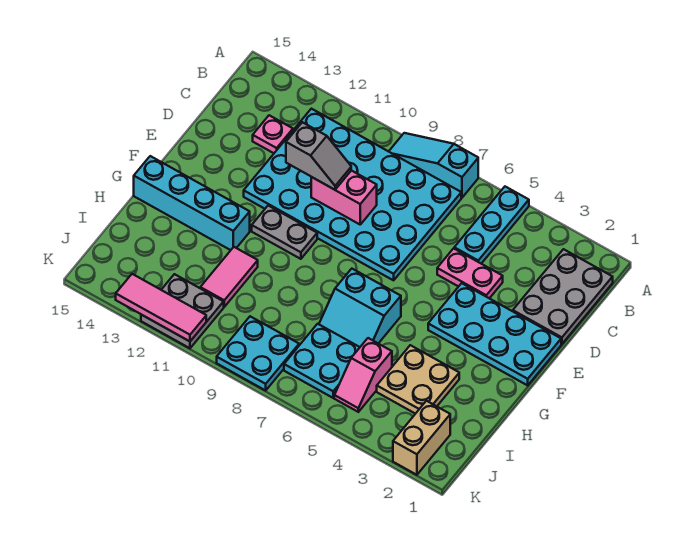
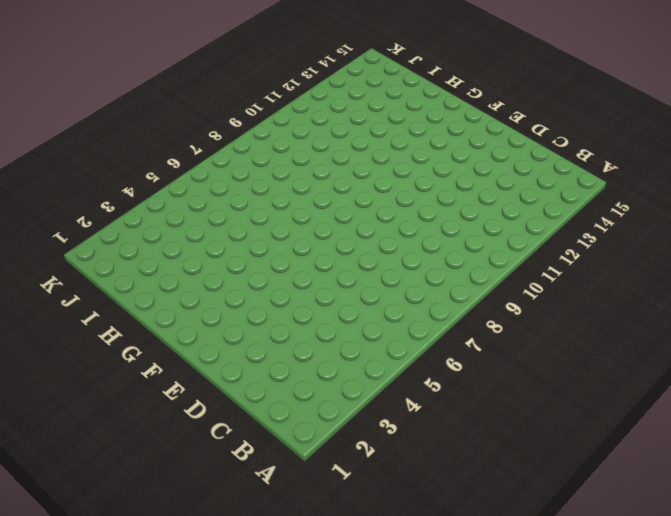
none -> cyan plate A5:C5 level 1
none -> cyan slope A7:A9 level 1 top 7
none -> grey plate B1:D2 level 1

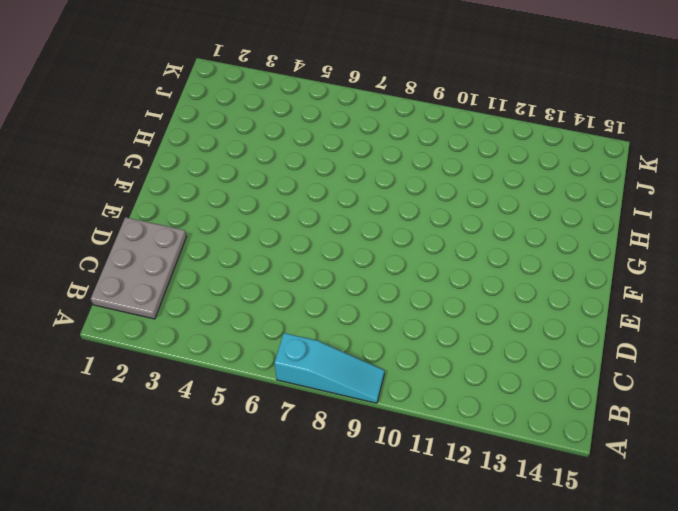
none -> cyan plate A5:C5 level 1
none -> cyan plate B7:E12 level 1
none -> pink plate C13 level 1

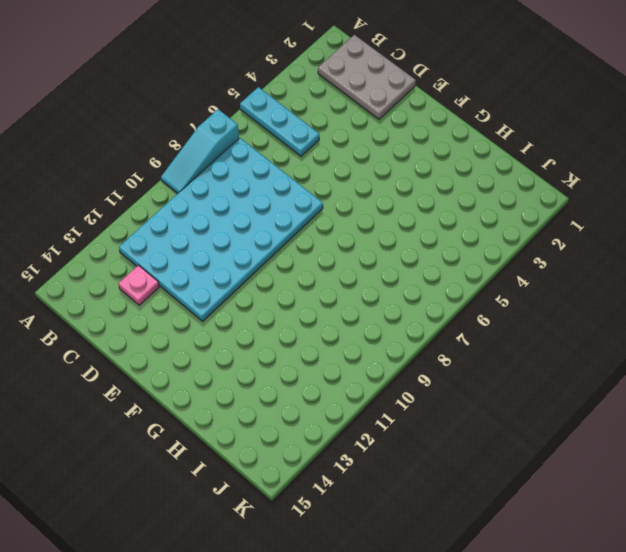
none -> pink plate D4:D5 level 1
none -> cyan plate E1:F4 level 1
none -> grey plate F10:F11 level 1

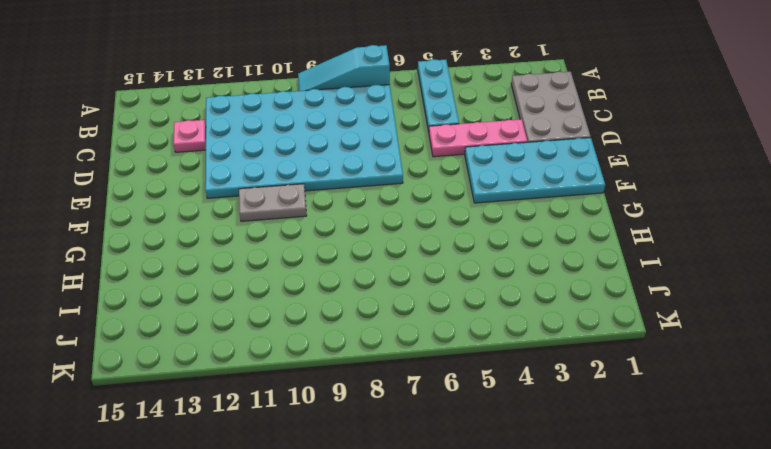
pink plate D3:D5 level 1 -> pink plate D4:D5 level 1
none -> cyan slope G6:H7 level 1 top G
none -> cyan brick G12:G15 level 1
none -> tan plate H3:I4 level 1

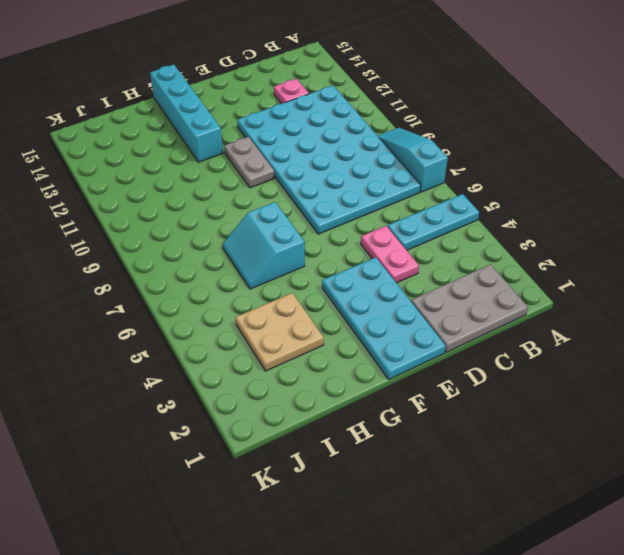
none -> pink tile H11:I11 level 1
none -> pink slope I5:J5 level 1 top I
none -> cyan plate I6:J7 level 1

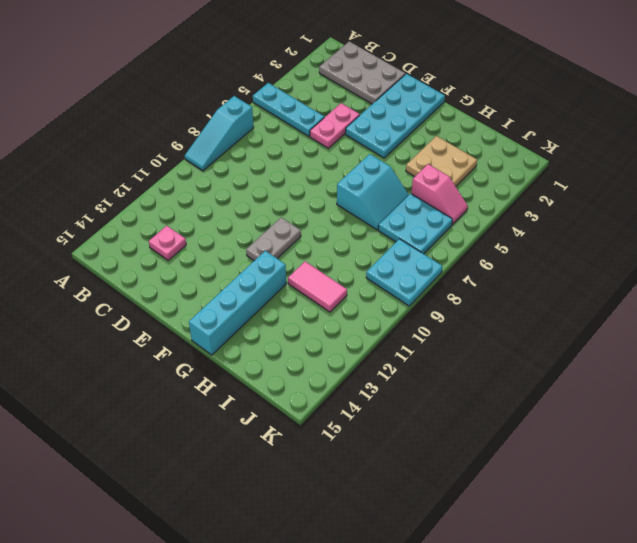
none -> cyan plate B7:E12 level 1
none -> tan brick J2:K2 level 1
none -> grey plate J11:K12 level 1

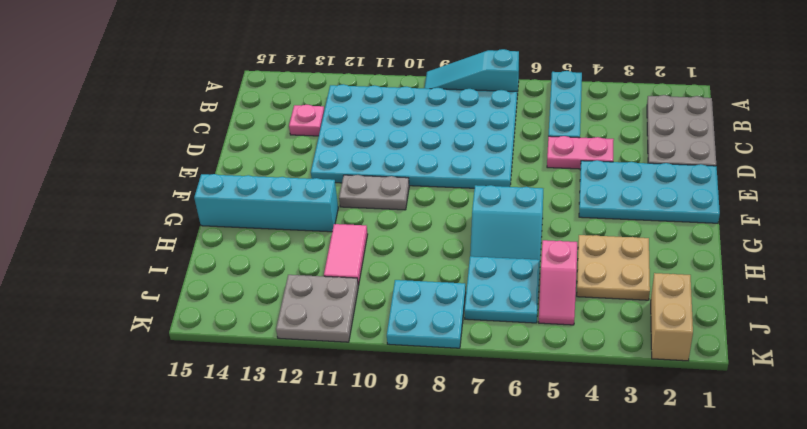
none -> pink brick D9:D10 level 2
none -> pink tile K11:K13 level 2
none -> grey slope D10:D11 level 3 top 11

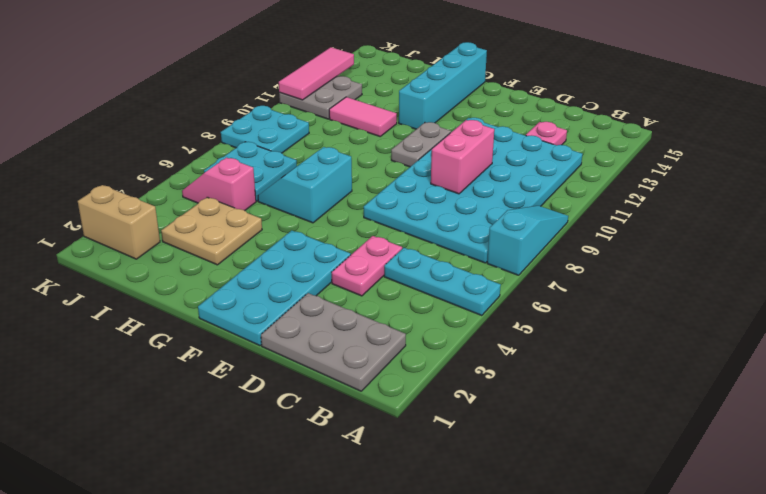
none -> grey slope D10:D11 level 3 top 11

